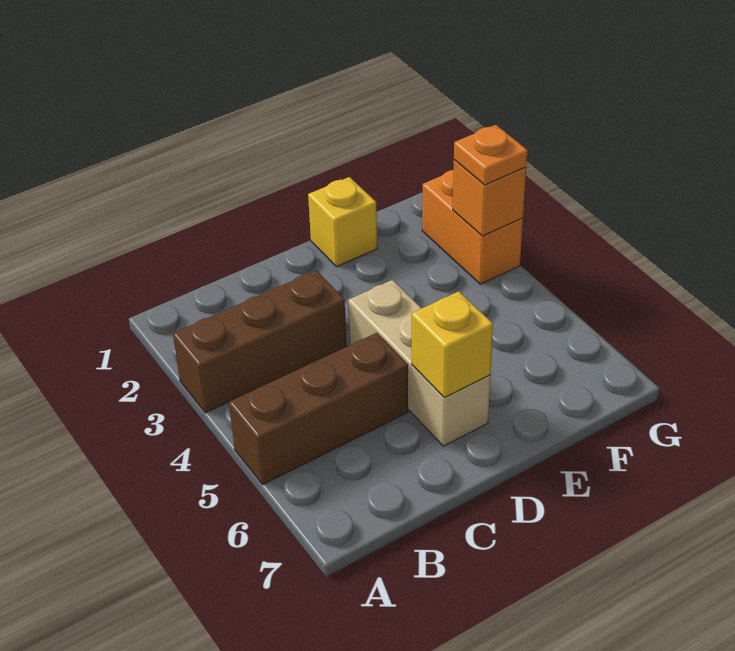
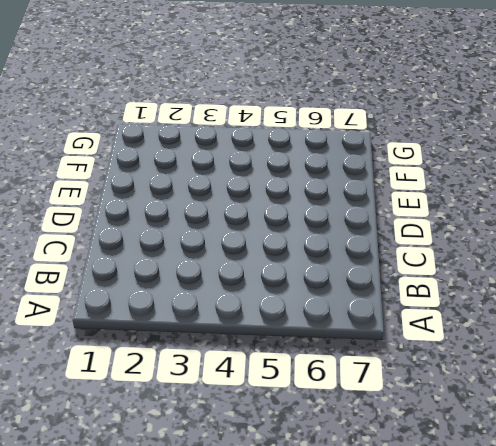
none -> brown brick A3:C3 level 1
none -> brown brick A5:C5 level 1

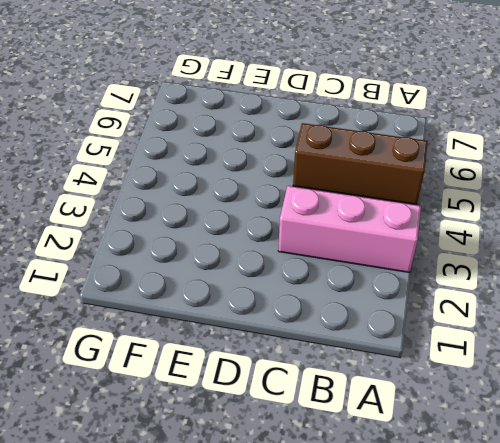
pink brick A3:C3 level 1 -> brown brick A3:C3 level 1
none -> tan brick D4:D6 level 1
none -> yellow brick E1 level 1

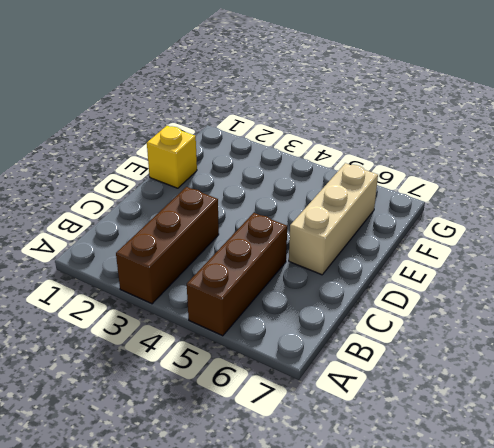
tan brick D6:F6 level 1 -> tan brick D4:D6 level 1
none -> orange brick G2:G3 level 1
none -> yellow brick D6 level 2

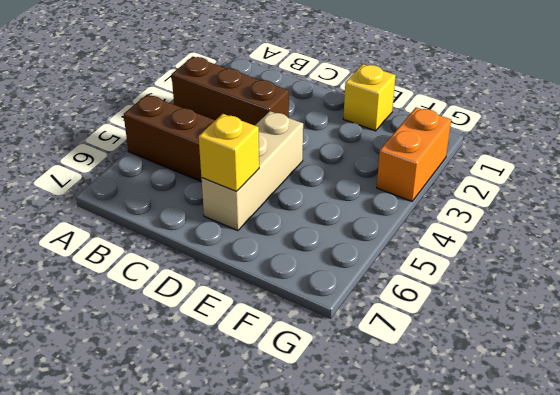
none -> orange brick G3 level 2
none -> orange plate G3 level 3

